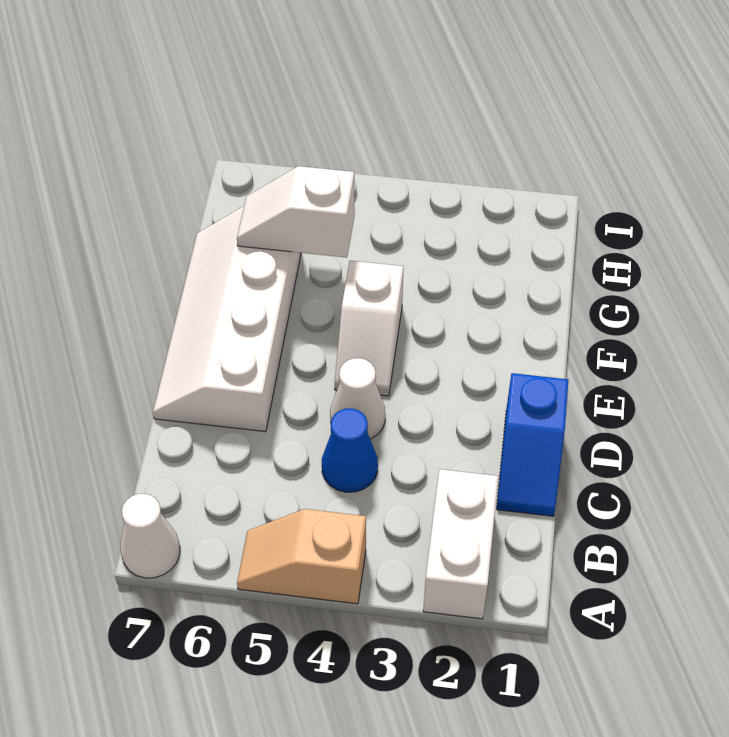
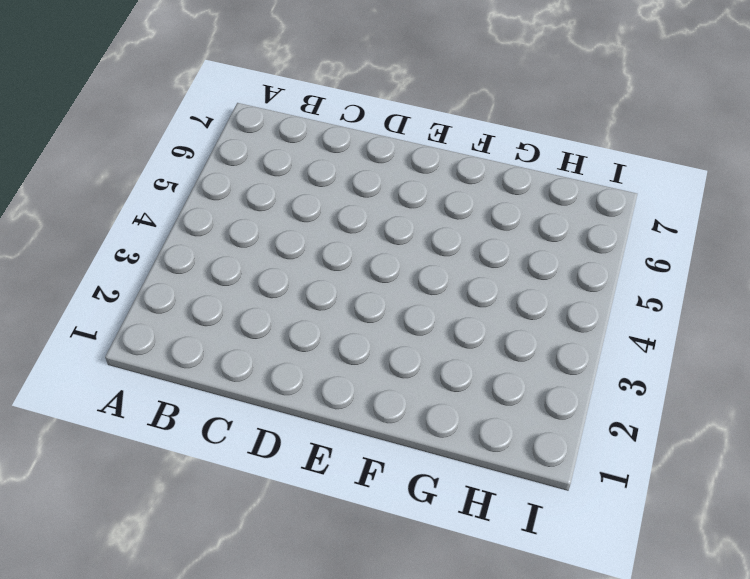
none -> white brick A2:B2 level 1
none -> tan slope A4:A5 level 1 top 4

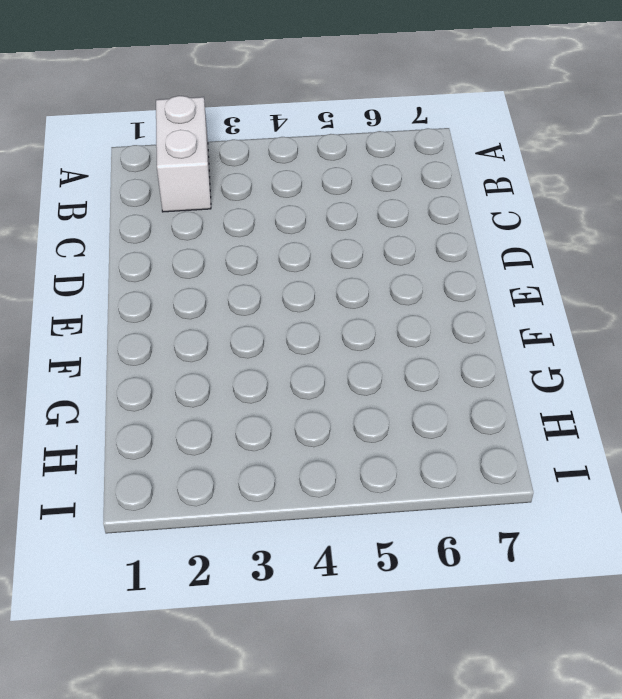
none -> tan slope A4:A5 level 1 top 4
none -> white cone A7 level 1

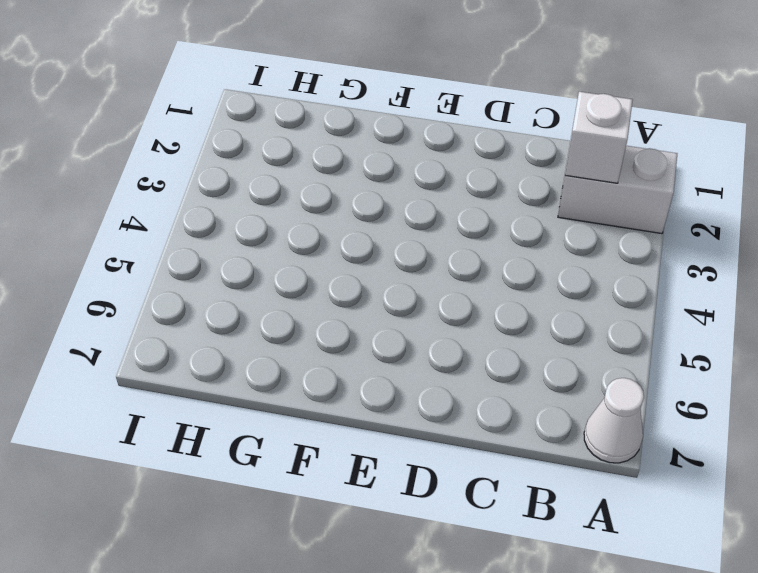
white brick B2 level 2 -> none
none -> tan slope A4:A5 level 1 top 4
none -> blue slope C1:D1 level 1 top D

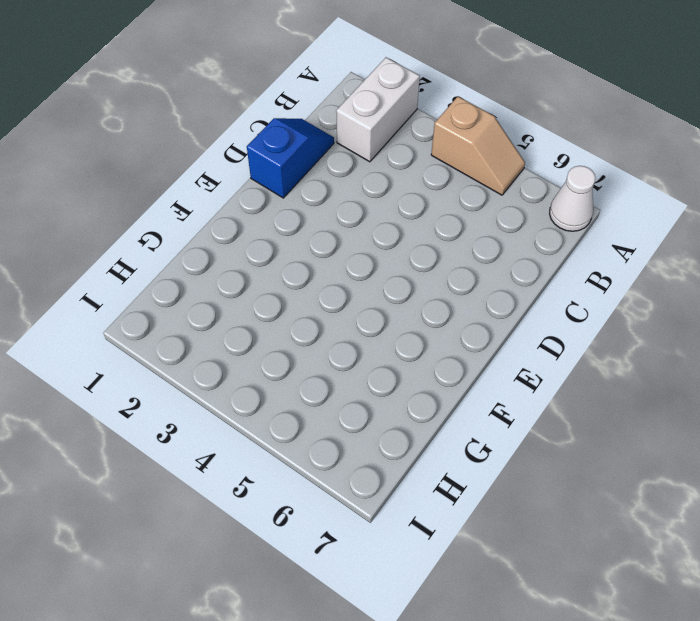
none -> blue cone C4 level 1
none -> white cone D4 level 1

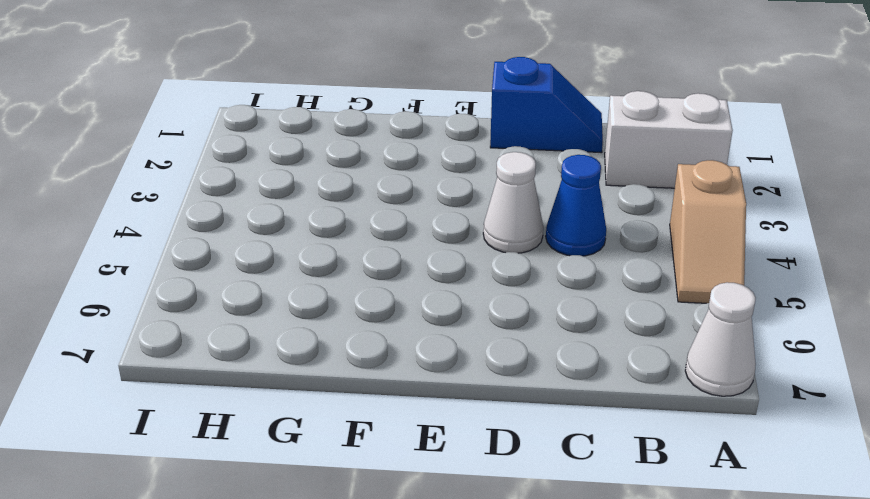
none -> white slope D6:G7 level 1 top 6
none -> white slope E4:F4 level 1 top F

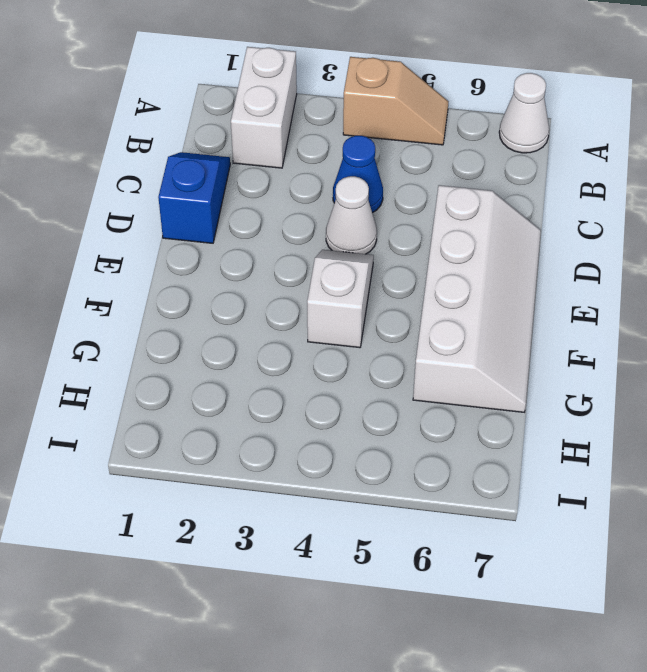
none -> white slope G5:G6 level 2 top 5

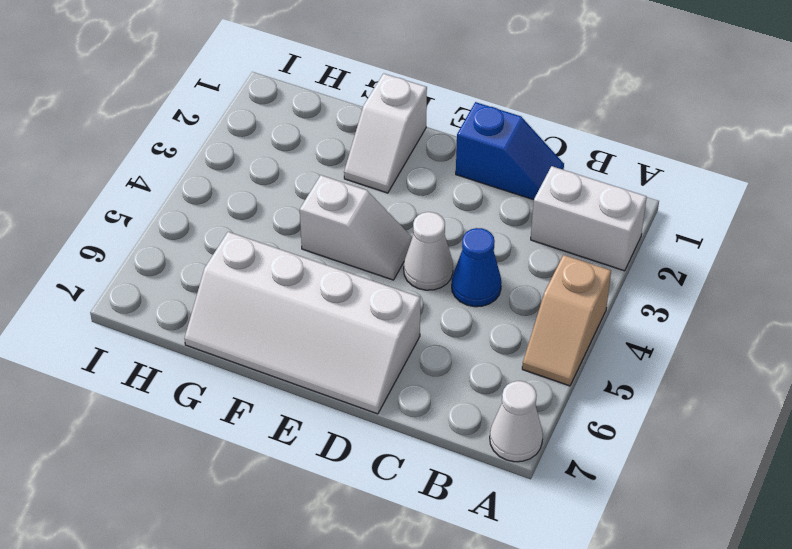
white slope F1:F2 level 1 top 1 -> white slope G5:G6 level 2 top 5

